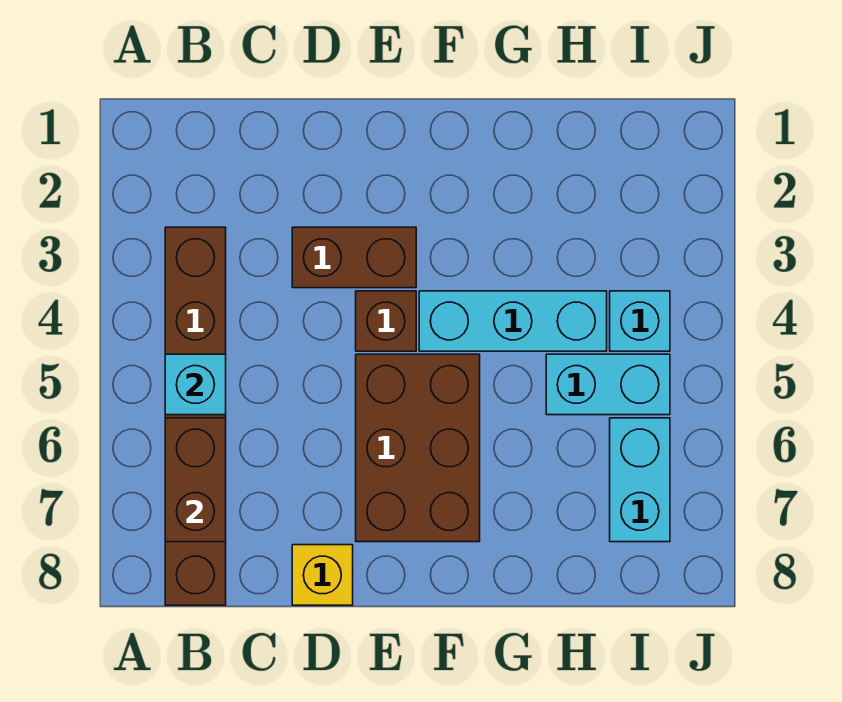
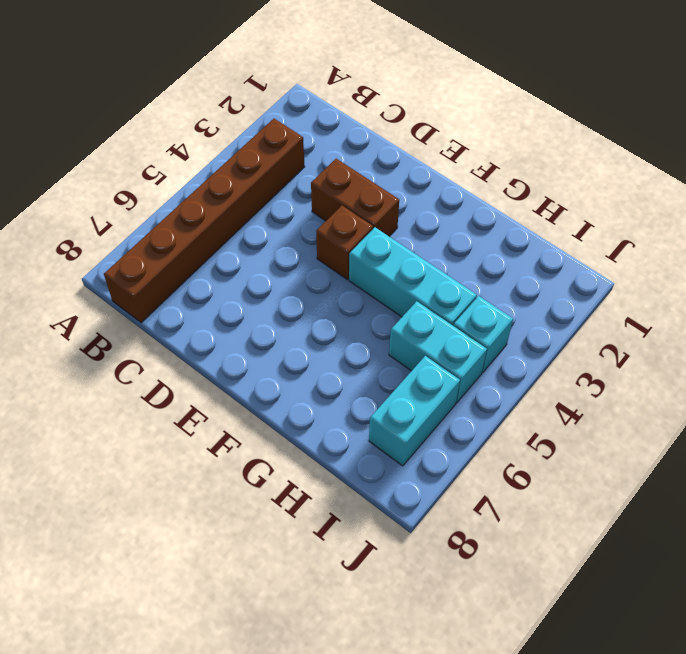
none -> yellow brick D8 level 1
none -> brown brick E5:F7 level 1

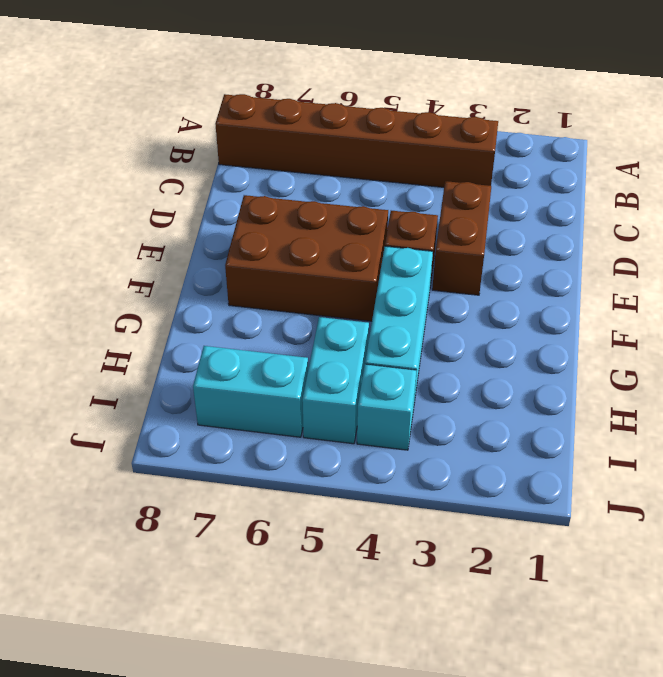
none -> yellow brick D8 level 1
none -> cyan brick B5 level 2

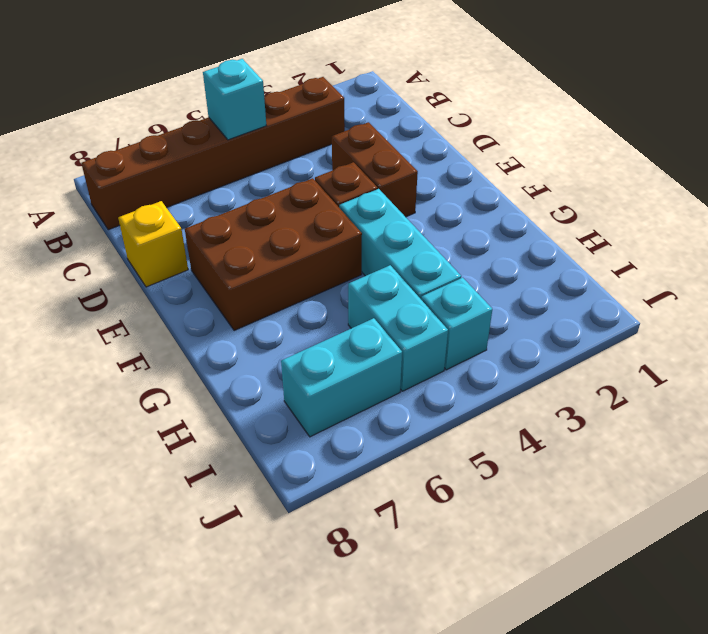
none -> brown brick B6:B7 level 2

